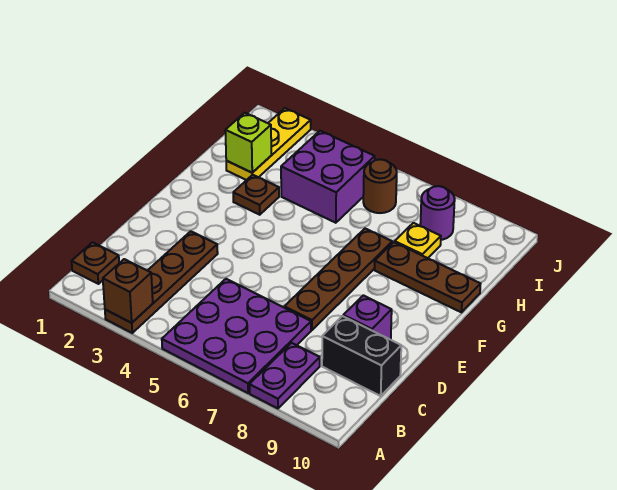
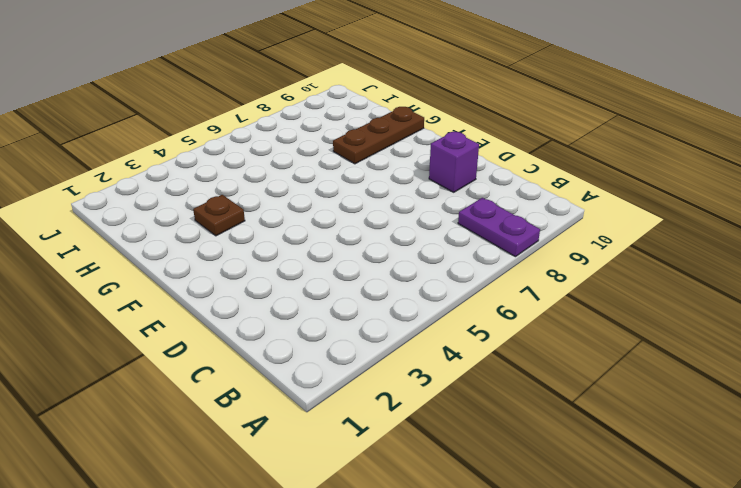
none -> brown plate A3:D3 level 1
none -> purple plate A5:C7 level 1
none -> brown plate B1 level 1

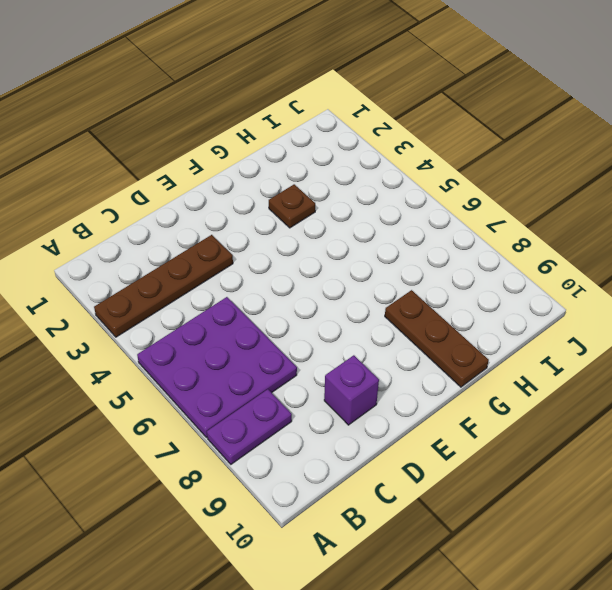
none -> brown plate B1 level 1
none -> black brick C9:C10 level 1
none -> brown plate D7:G7 level 1

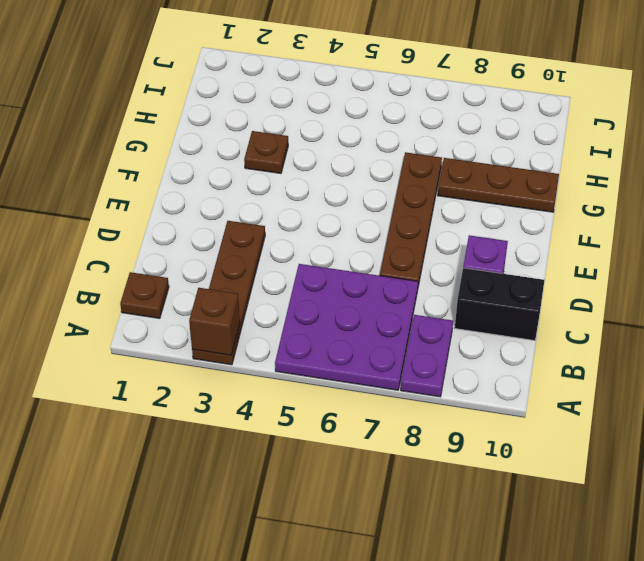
none -> yellow plate H2:J2 level 1
none -> purple brick H4:I5 level 1
none -> yellow plate H8 level 1

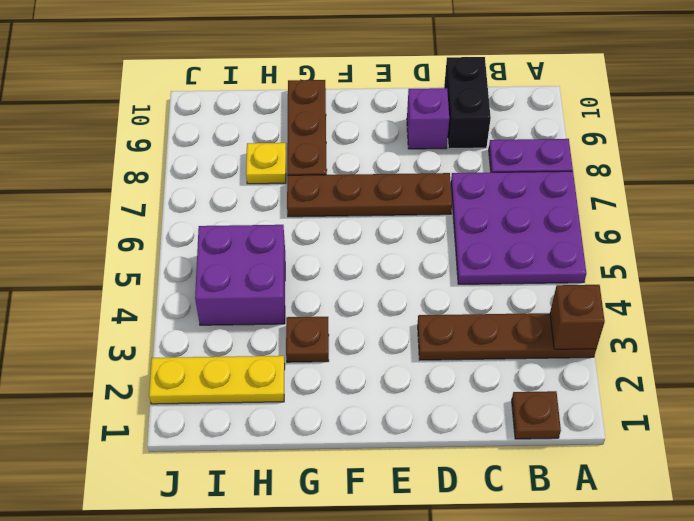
none -> brown round brick I6 level 1
none -> purple round brick I8 level 1
none -> lime brick H2 level 2

